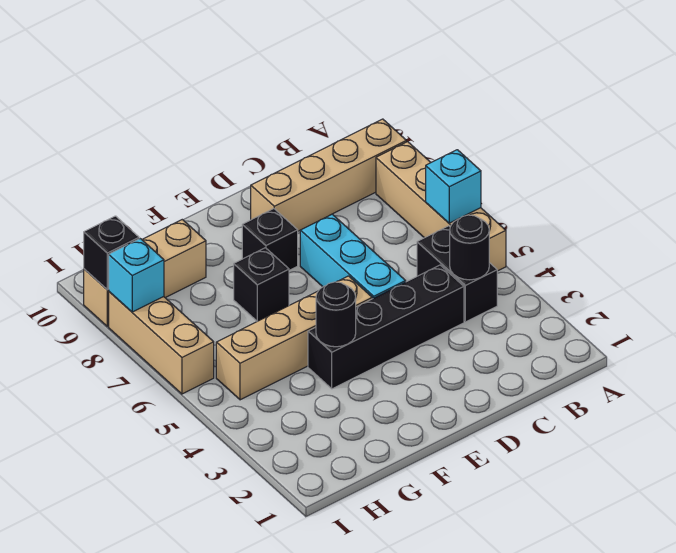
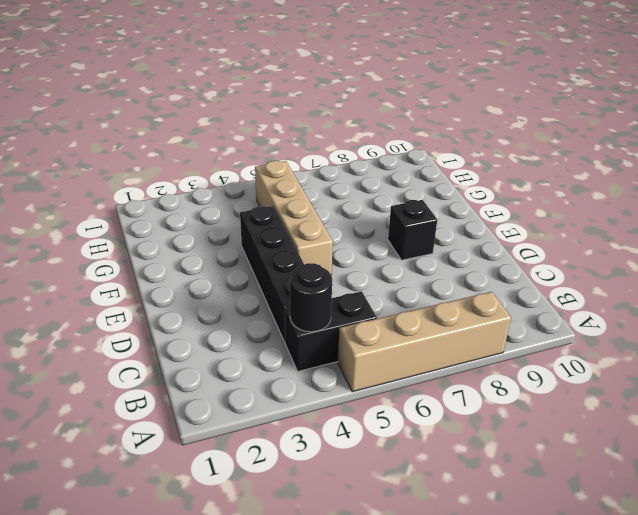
none -> tan brick A9:D9 level 1
none -> cyan brick D5:D7 level 1
none -> black brick F7 level 1

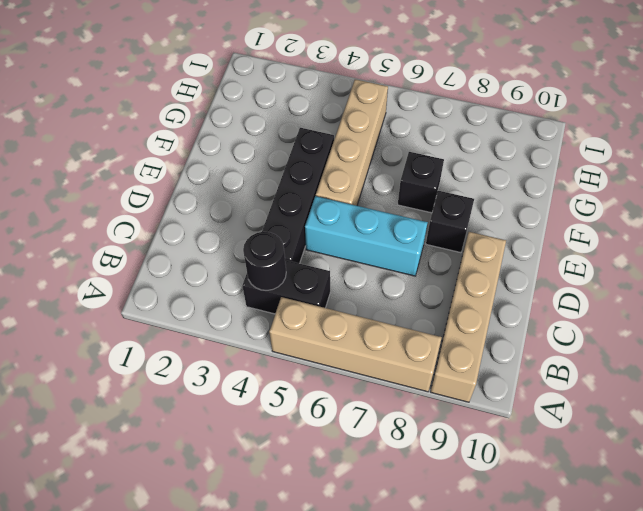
none -> tan brick G9:I9 level 1
none -> tan brick I6:I8 level 1
none -> cyan brick A6 level 2

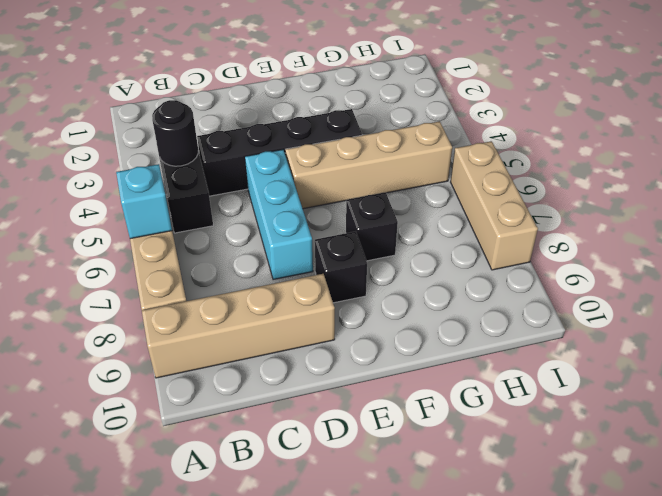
none -> tan brick G9:I9 level 1
none -> black round brick F4 level 2
none -> cyan brick I8 level 2

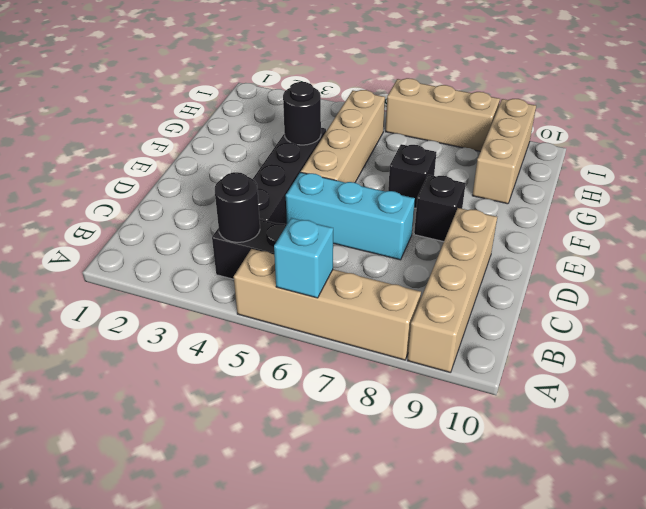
none -> cyan brick I8 level 2
none -> black brick I9 level 2

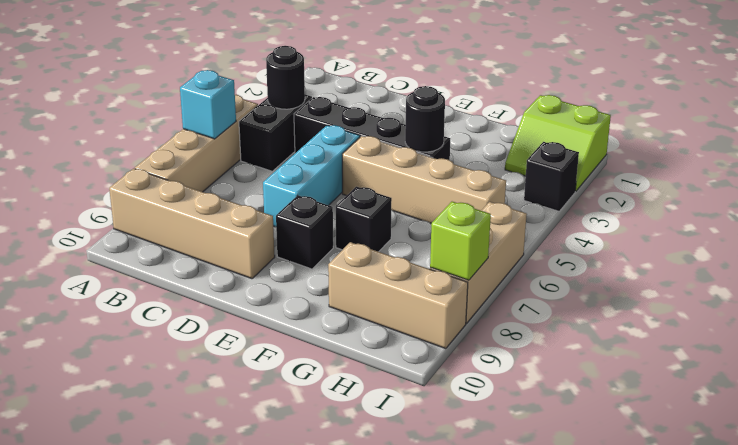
lime slope H1:I2 level 1 top 1 -> none
black brick I3 level 1 -> black brick I9 level 2
lime brick I8 level 2 -> cyan brick I8 level 2

